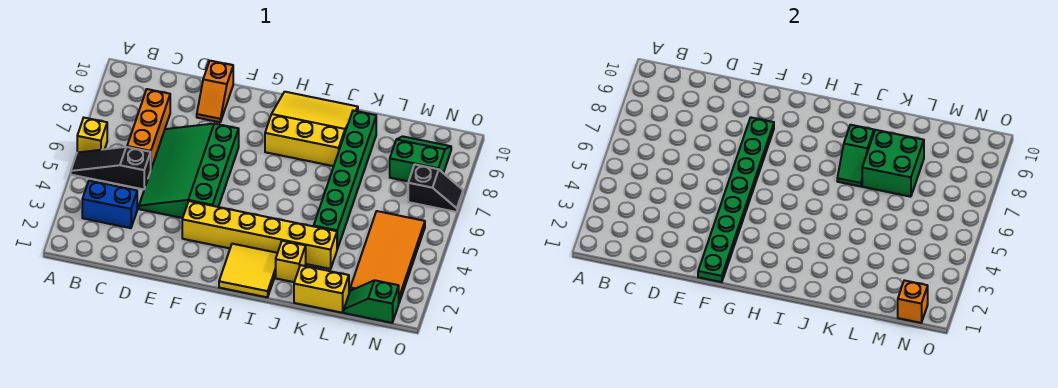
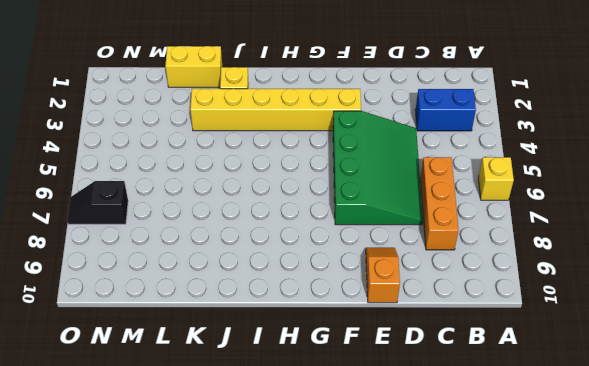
none -> black slope A5:C5 level 1 top C
none -> yellow tile H1:I2 level 1
none -> yellow slope H8:J10 level 1 top 8

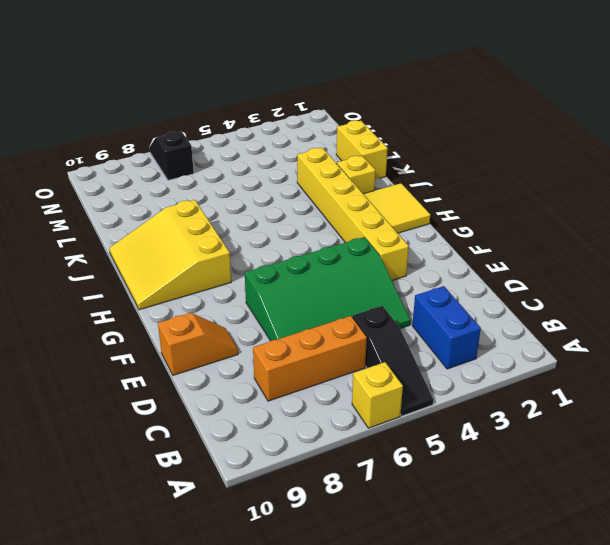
none -> green brick K4:K9 level 1
none -> green slope M1:N1 level 1 top N
none -> orange tile M2:N5 level 1

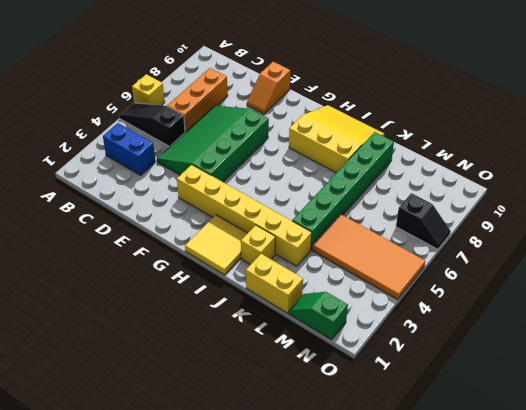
orange tile L4:O5 level 1 -> orange tile M2:N5 level 1
none -> green slope M8:N9 level 1 top 8
none -> green plate F1:F8 level 2
none -> green slope J7:J8 level 2 top 8

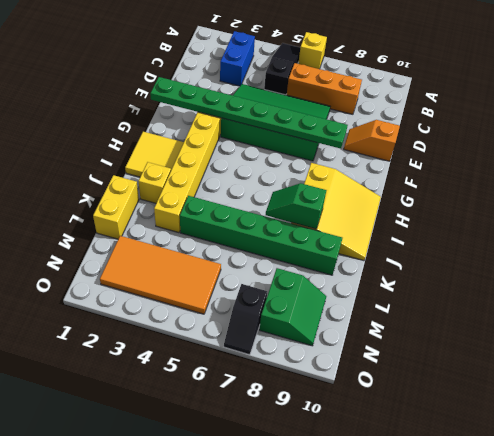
none -> green slope M1:N1 level 1 top N
none -> green brick K7:L8 level 2
none -> orange brick N1 level 2

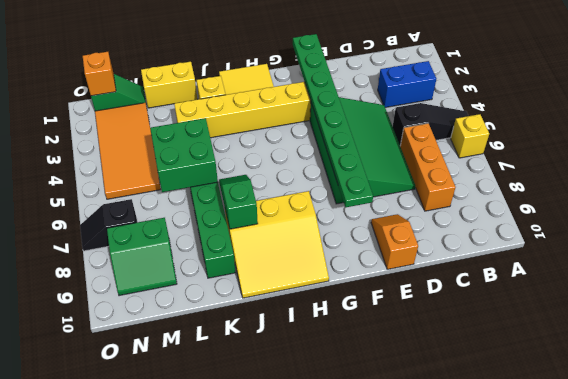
green brick K5:L6 level 2 -> green brick K7:L8 level 2

